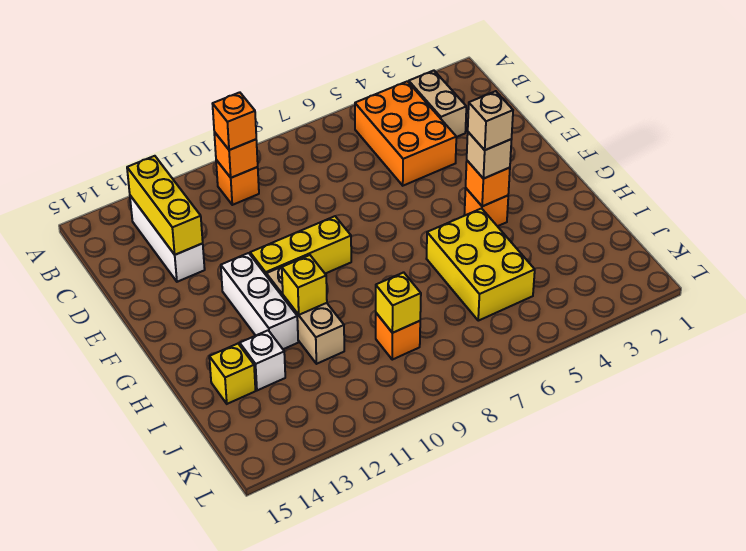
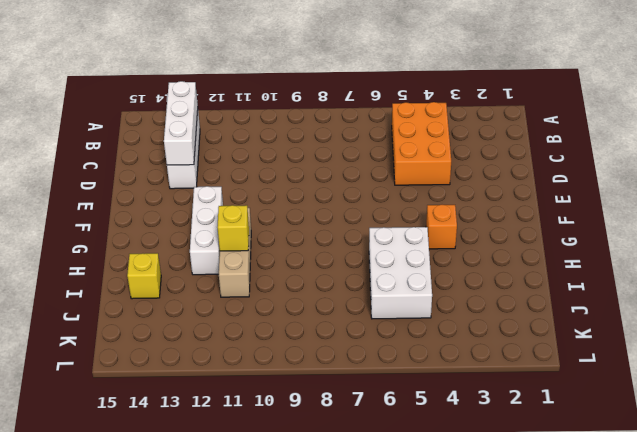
white brick B13:D13 level 2 -> yellow brick B13:D13 level 2
white brick H5:J6 level 1 -> yellow brick H5:J6 level 1
none -> tan brick B3:C3 level 1
none -> orange brick B10 level 1
none -> yellow brick F9:F11 level 1

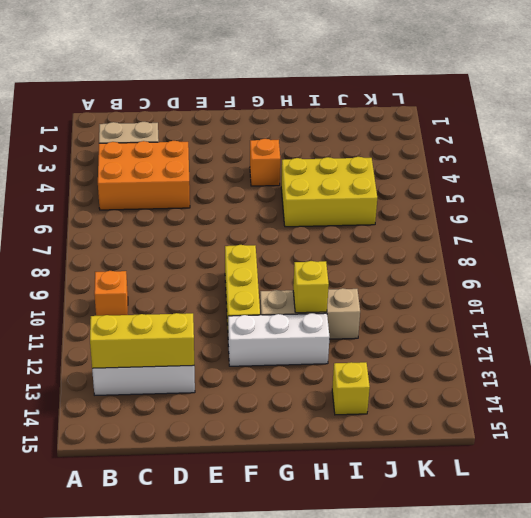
none -> white brick I13 level 1
none -> orange brick J9 level 1
none -> orange brick B10 level 2

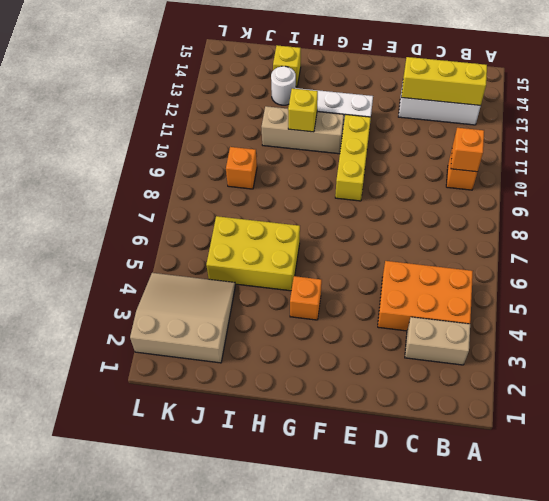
white round brick I13 level 1 -> white brick I13 level 1
tan slope J2:L4 level 1 top 2 -> none
none -> orange brick G4 level 2
none -> yellow brick J9 level 2
none -> orange brick B10 level 3

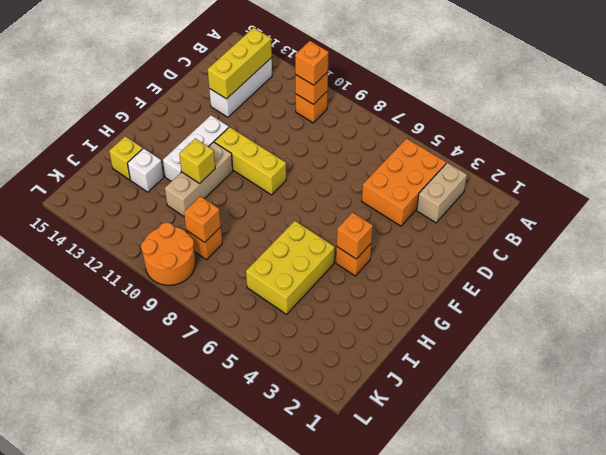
orange brick J9 level 2 -> yellow brick J9 level 2
orange round brick K9:L10 level 1 -> none
none -> tan brick G4 level 3
none -> tan brick G4 level 4

